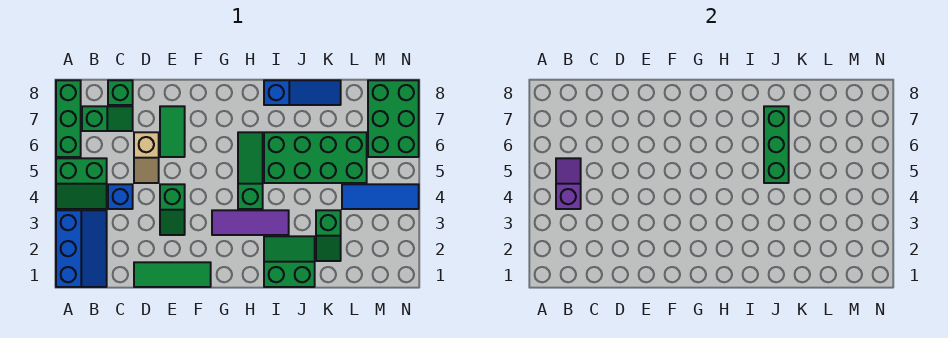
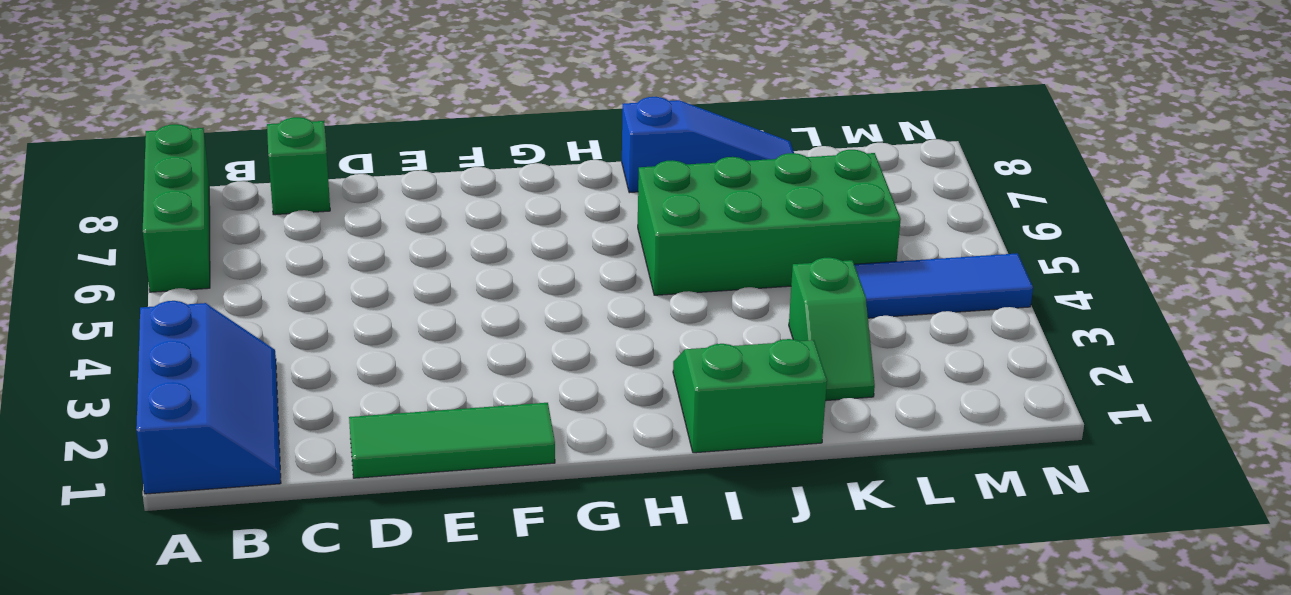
none -> green slope A4:B5 level 1 top 5
none -> green slope B7:C7 level 1 top B
none -> blue brick C4 level 1

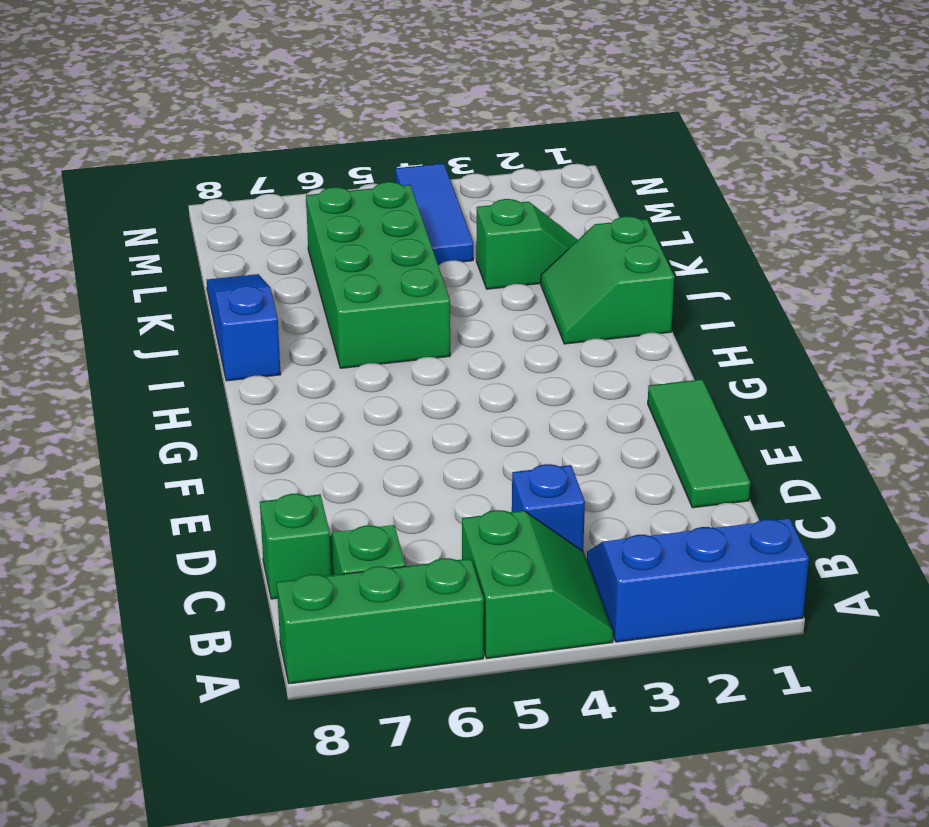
none -> tan slope D5:D6 level 1 top 6
none -> green slope E3:E4 level 1 top 4
none -> green tile E6:E7 level 1

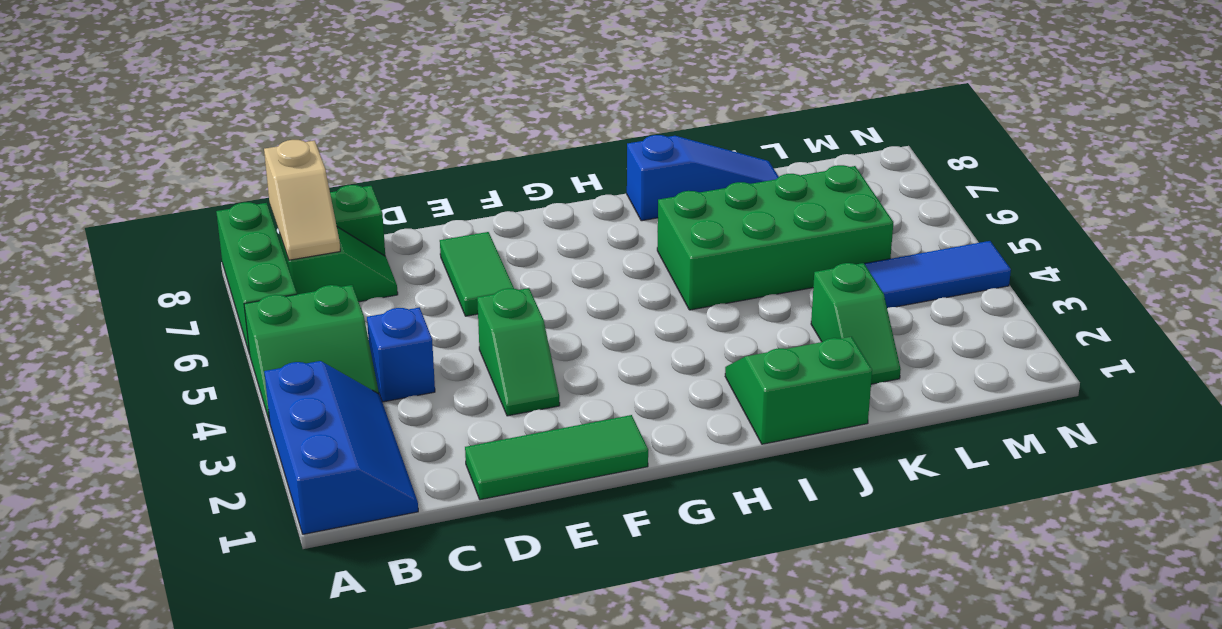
tan slope B7:B8 level 2 top 8 -> tan slope D5:D6 level 1 top 6
none -> purple tile G3:I3 level 1
none -> green slope H4:H6 level 1 top 4
none -> green brick M6:N8 level 1

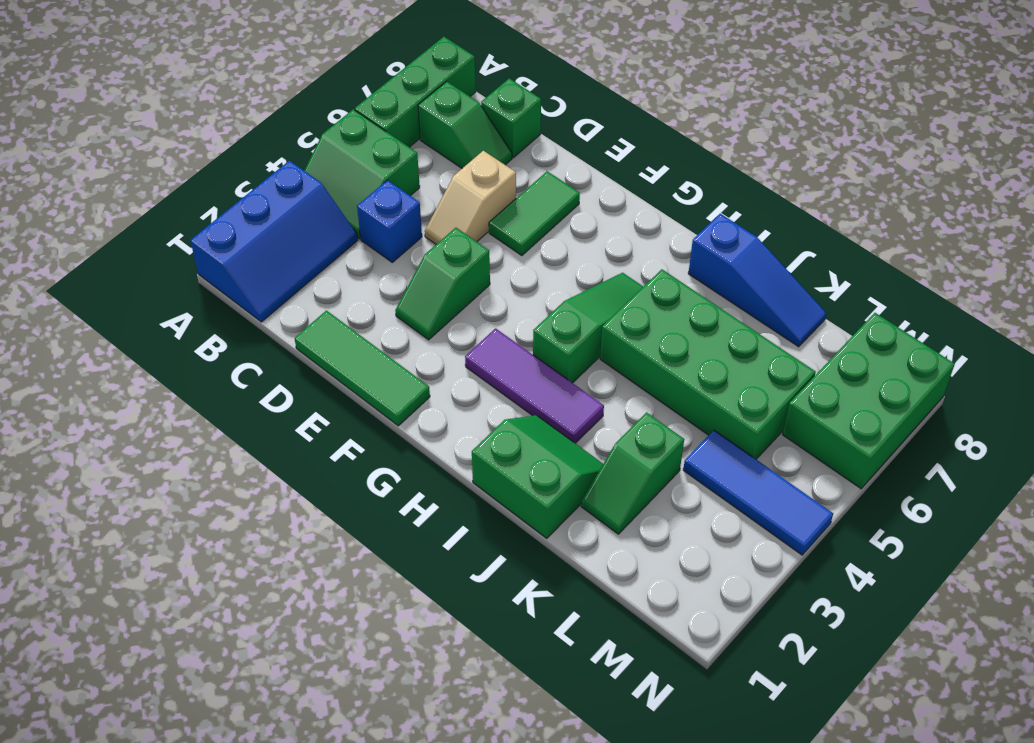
none -> purple slope B4:B5 level 2 top 4
none -> green brick J5:J7 level 2

